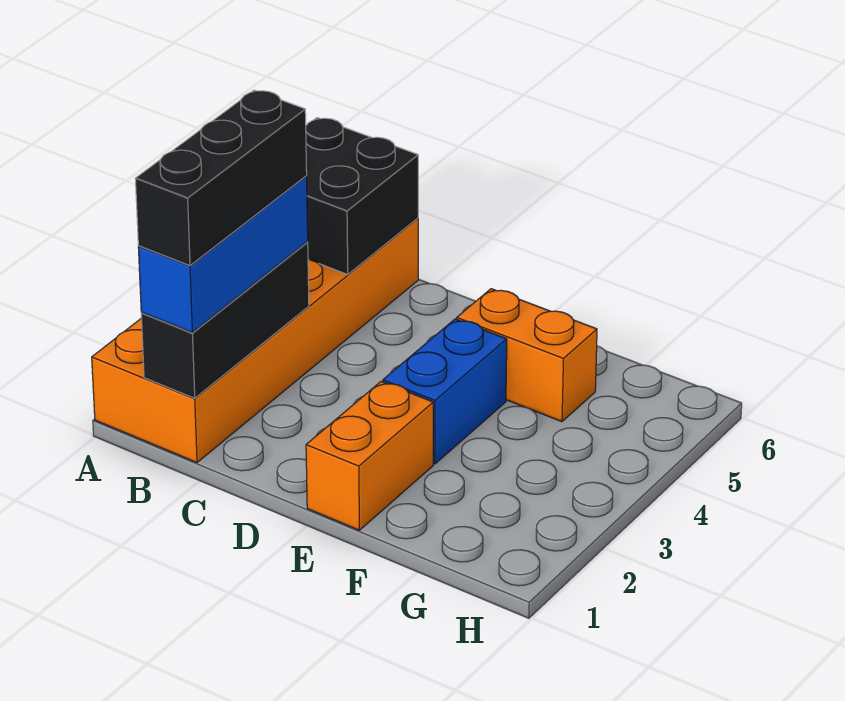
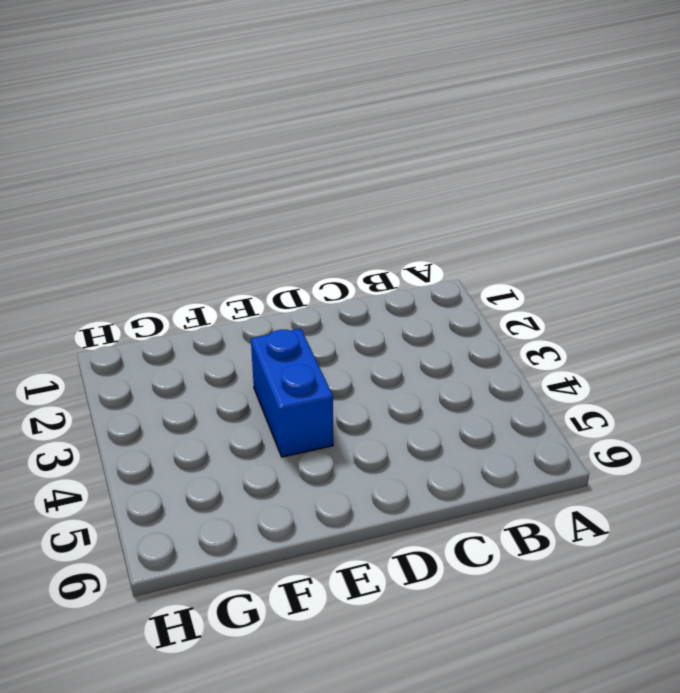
none -> orange brick A1:B6 level 1
none -> orange brick E1:E2 level 1

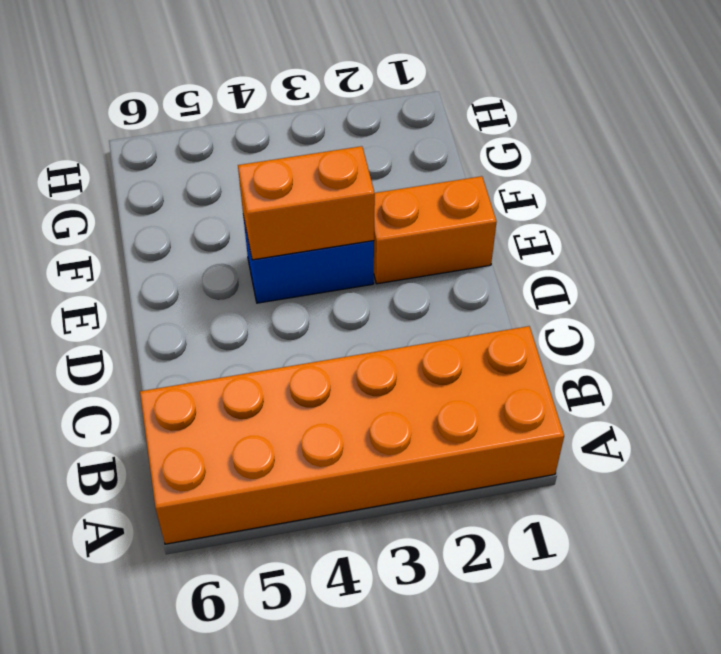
orange brick E3:E4 level 2 -> orange brick E5:F5 level 1
none -> black brick A5:B6 level 2
none -> black brick B1:B3 level 2

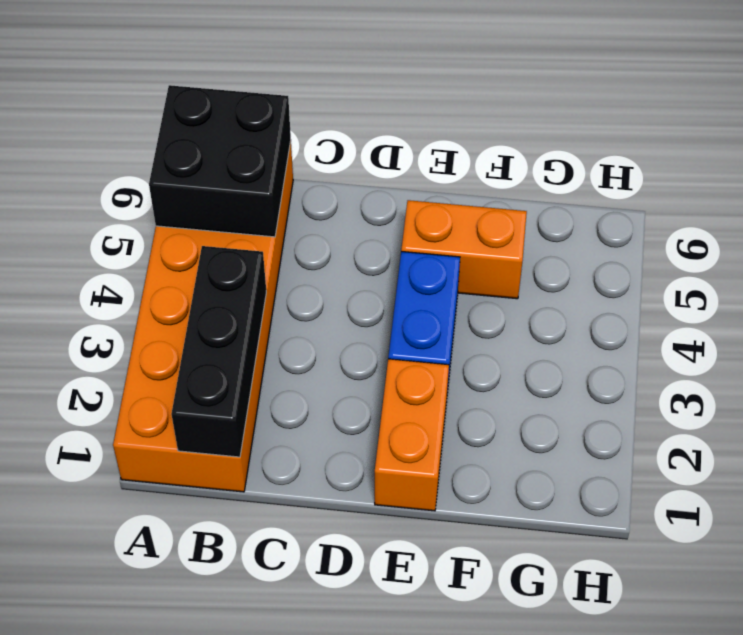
none -> blue brick B1:B3 level 3
none -> black brick B1:B3 level 4

